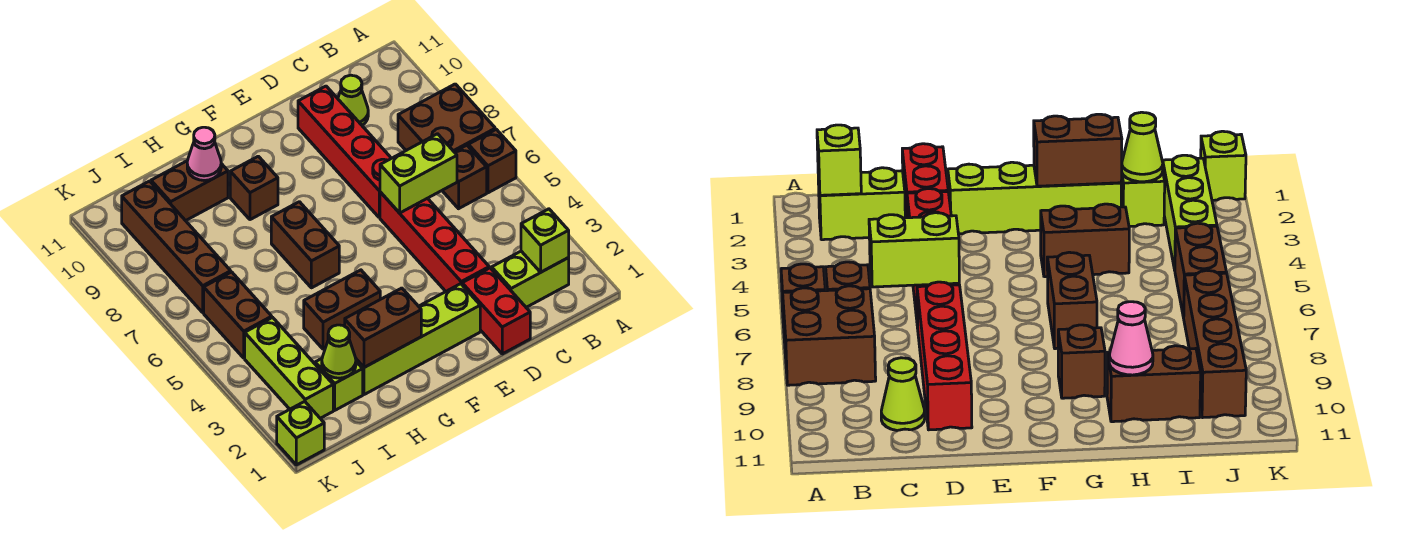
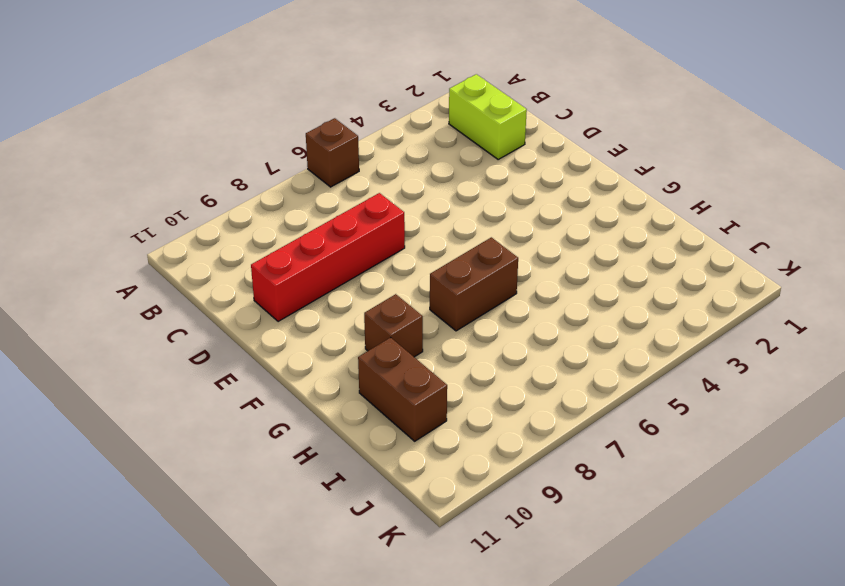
none -> brown brick A7:B8 level 1
none -> brown brick B6 level 1
none -> lime cone C10 level 1

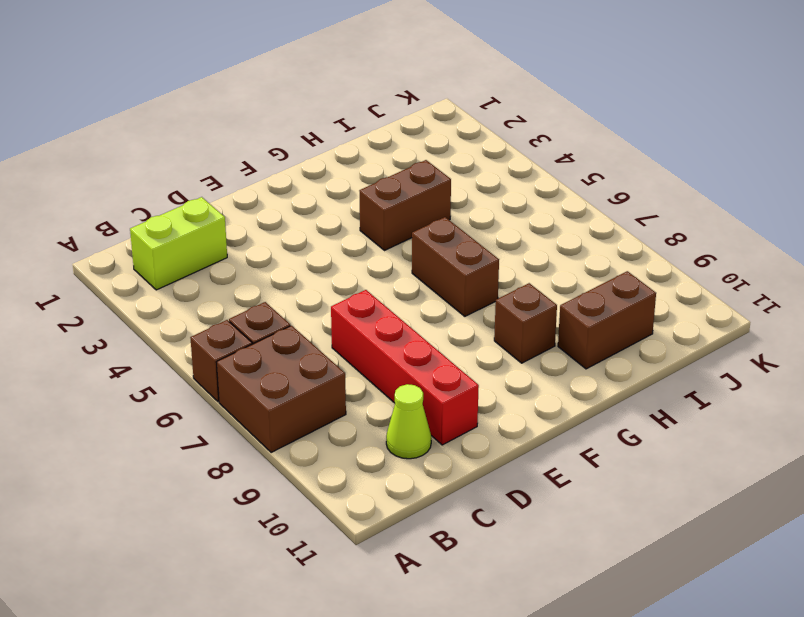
none -> red brick D1:D2 level 1
none -> red brick D3:D6 level 1
none -> lime brick E2:H2 level 1

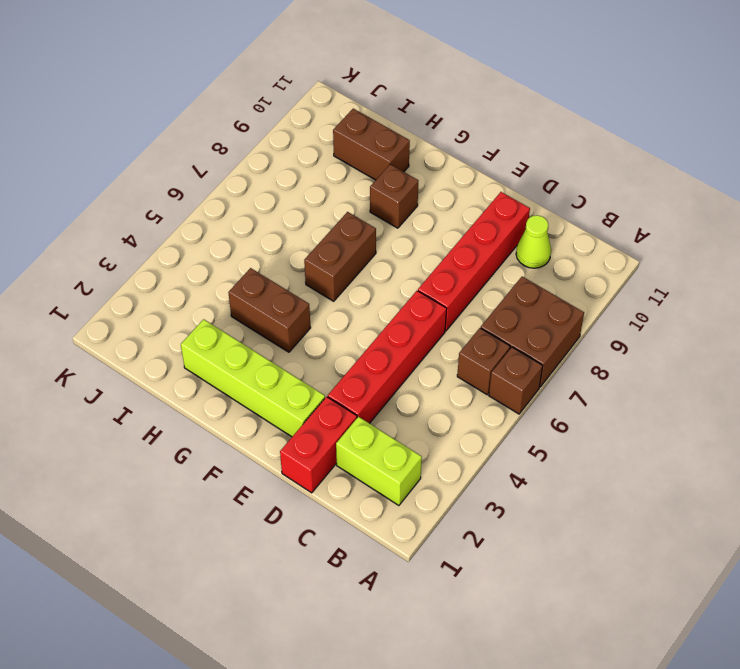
none -> lime brick I2 level 1
none -> lime brick J2:J4 level 1
none -> brown brick J5:J6 level 1

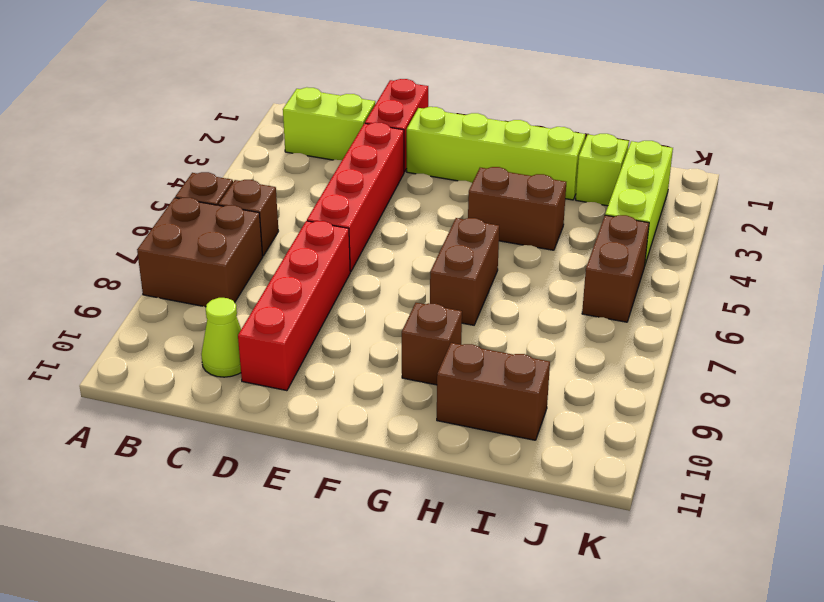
none -> brown brick J7:J10 level 1
none -> lime brick K1 level 1
none -> lime brick B2 level 2

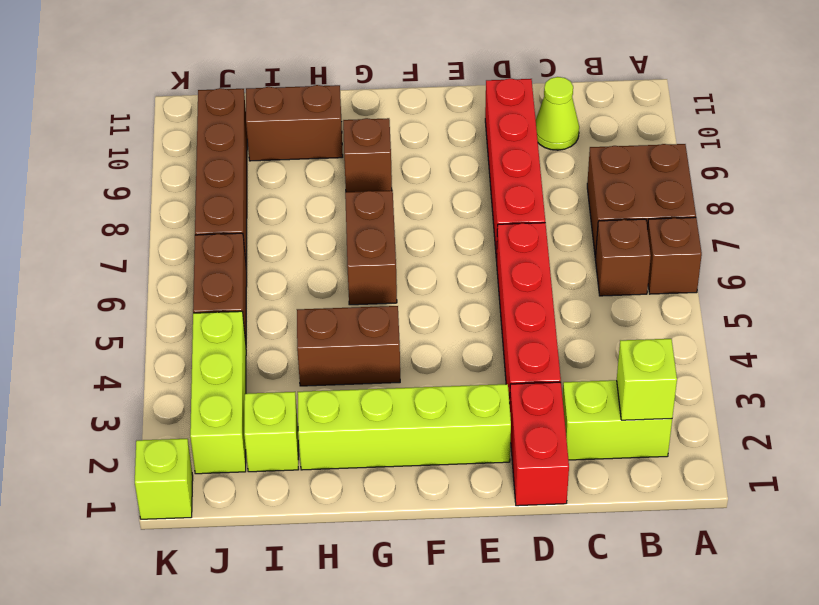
none -> lime brick C6:D6 level 2
none -> brown brick G2:H2 level 2
none -> pink cone H10 level 2

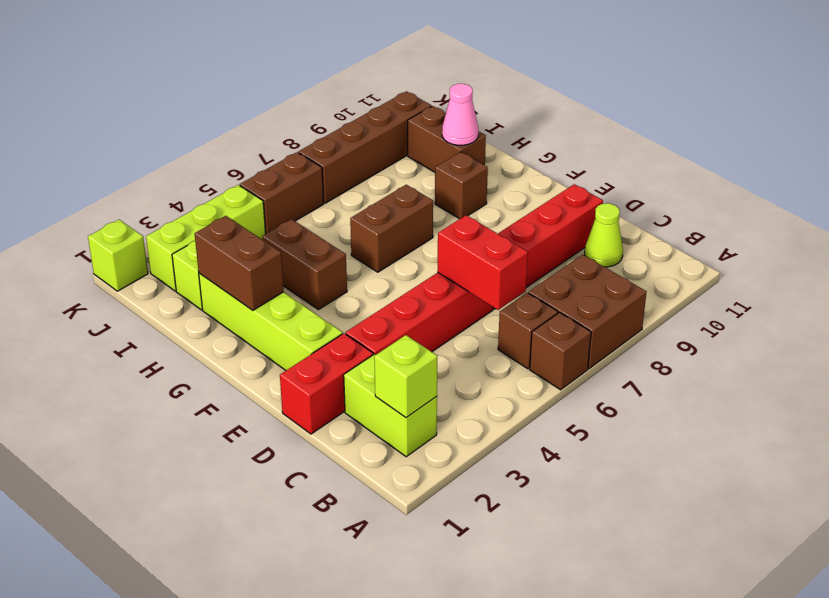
red brick C6:D6 level 2 -> lime brick C6:D6 level 2
none -> lime cone I2 level 2

